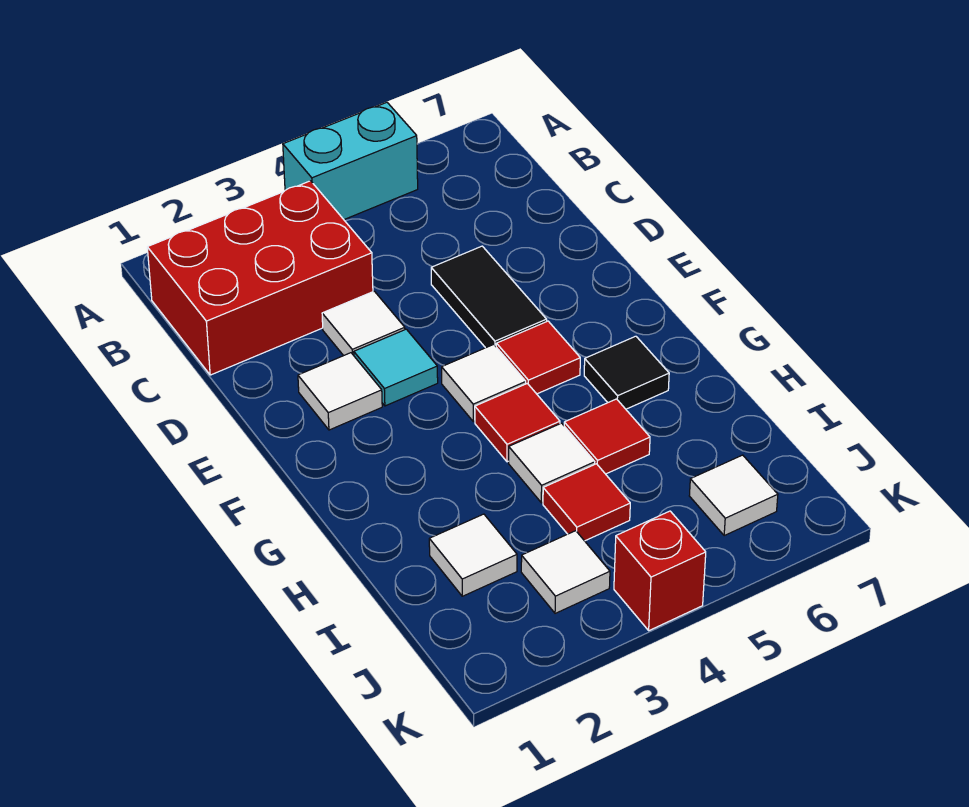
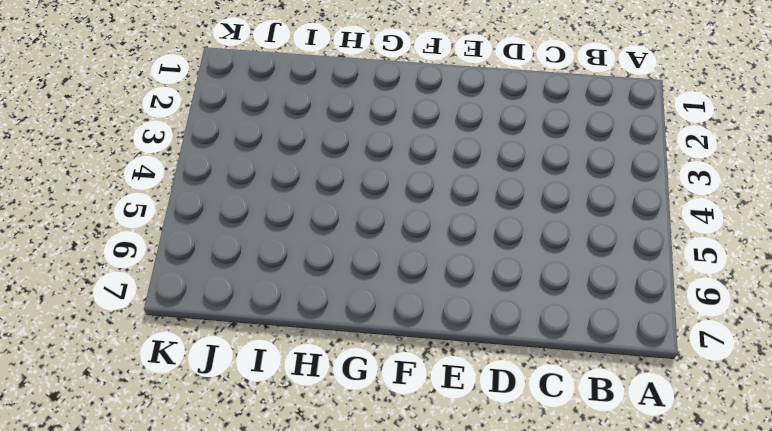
none -> cyan brick A4:A5 level 1
none -> red brick B1:C3 level 1
none -> white tile D3 level 1

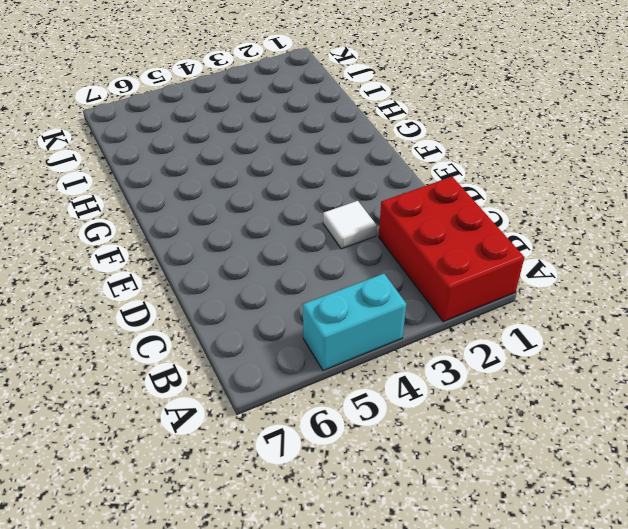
red brick A1:C2 level 1 -> red brick B1:C3 level 1
none -> black tile D5:E5 level 1
none -> white tile E2 level 1
none -> cyan tile E3 level 1

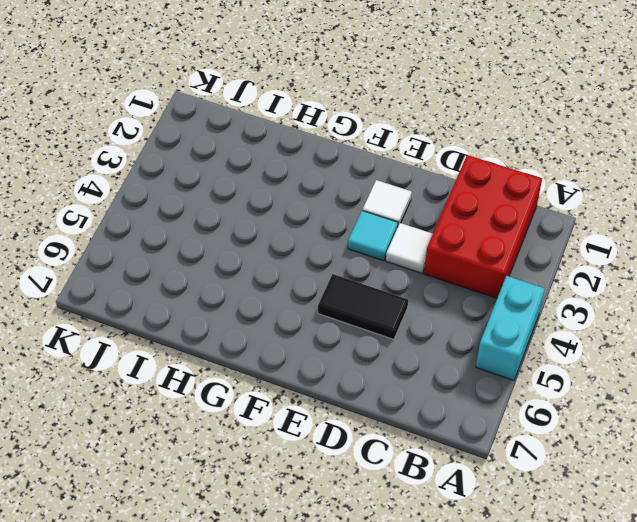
none -> white tile F4 level 1
none -> red tile F5 level 1
none -> red tile G4 level 1

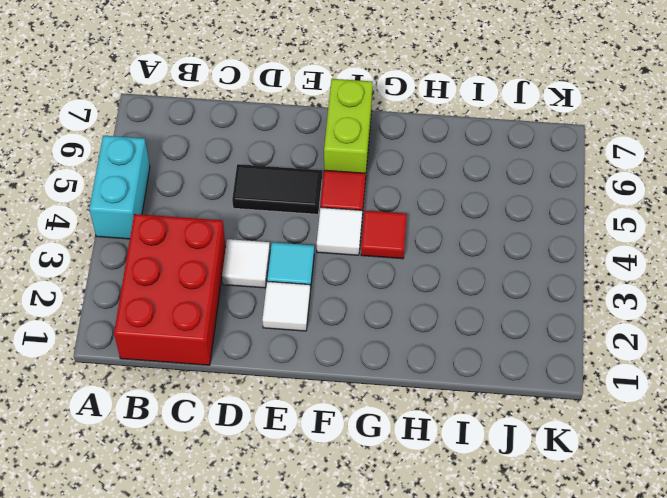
lime brick F6:F7 level 1 -> none
none -> black tile G6 level 1
none -> white tile H4 level 1
none -> red tile H5 level 1

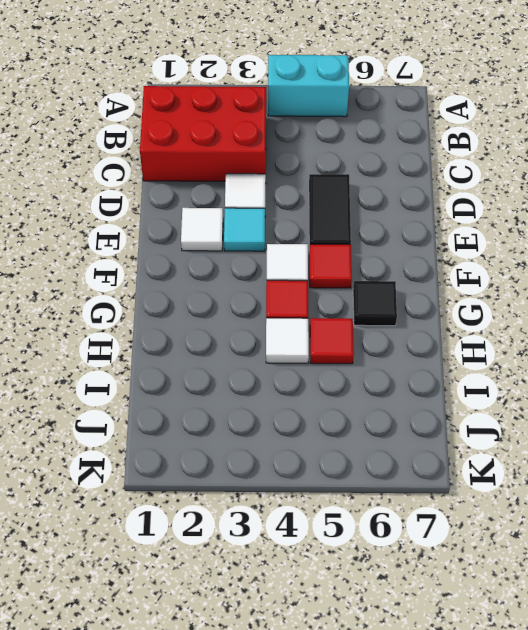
none -> white tile I2 level 1
none -> red tile I4 level 1
none -> white tile J3 level 1

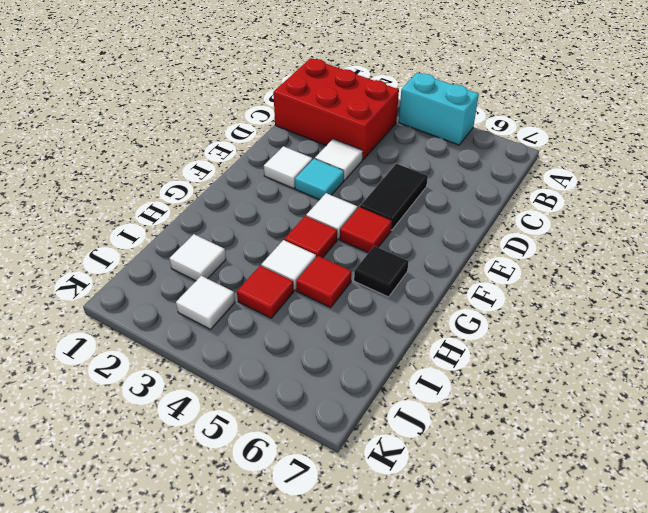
none -> white tile J6 level 1
none -> red brick K4 level 1

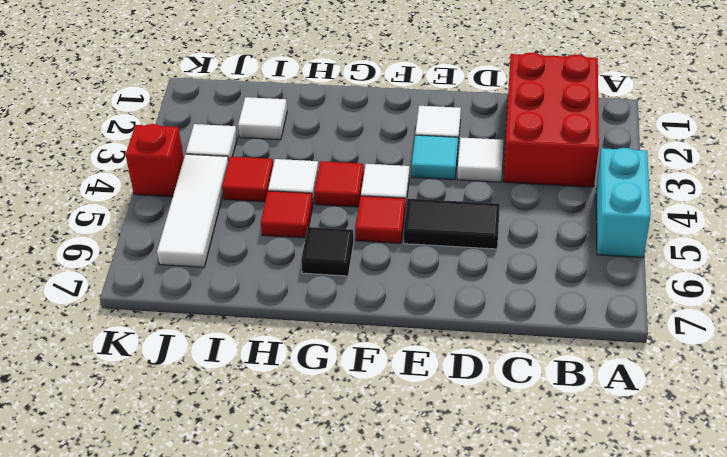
white tile J4:J6 level 1 -> white tile J6 level 1

